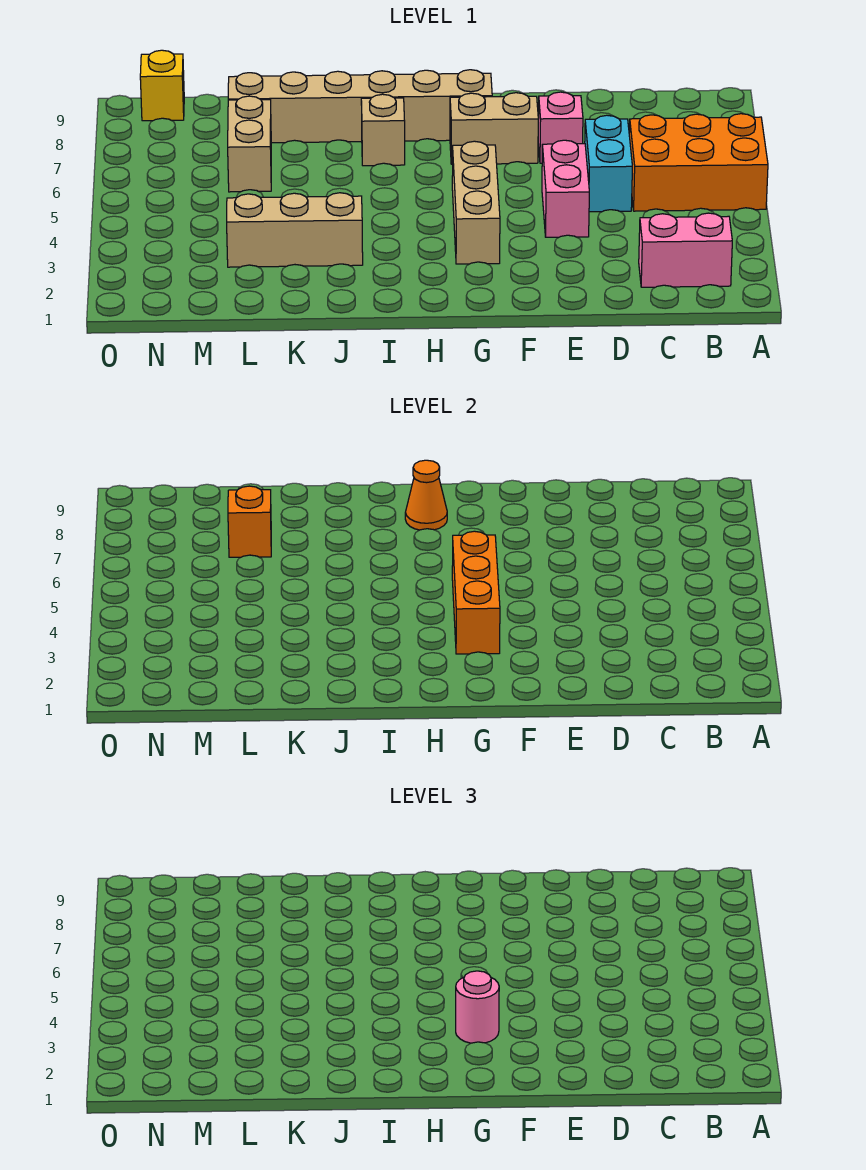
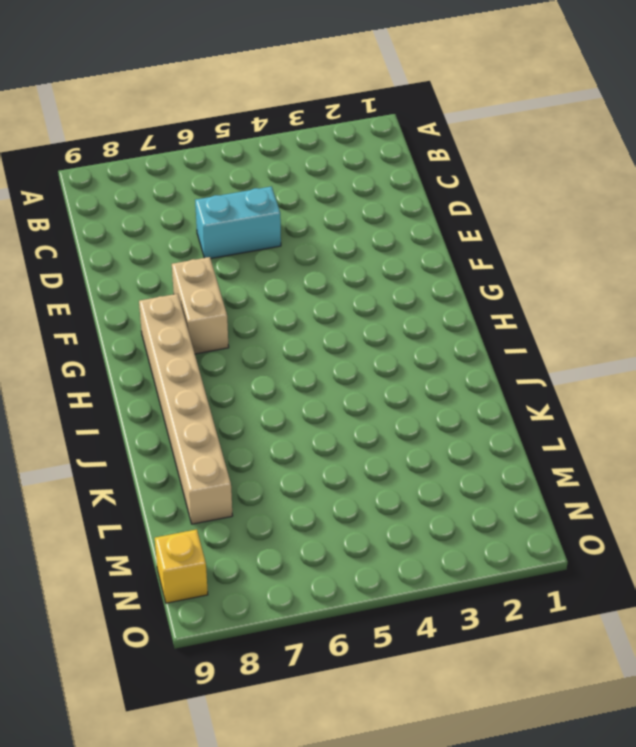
none -> orange brick A5:C6 level 1
none -> pink brick B2:C2 level 1
none -> pink brick E4:E5 level 1

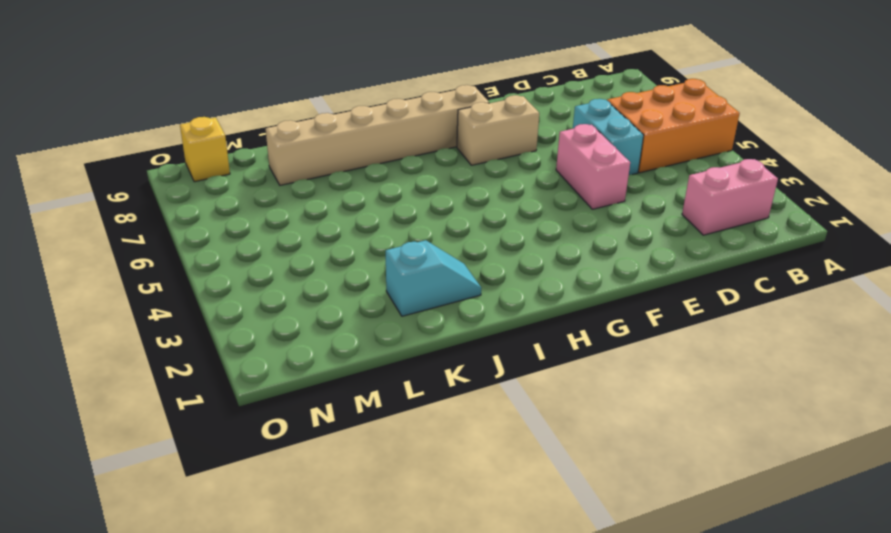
cyan slope J2:K2 level 1 top K -> none
none -> pink brick E7 level 1
none -> tan brick G3:G5 level 1
none -> tan brick I7 level 1

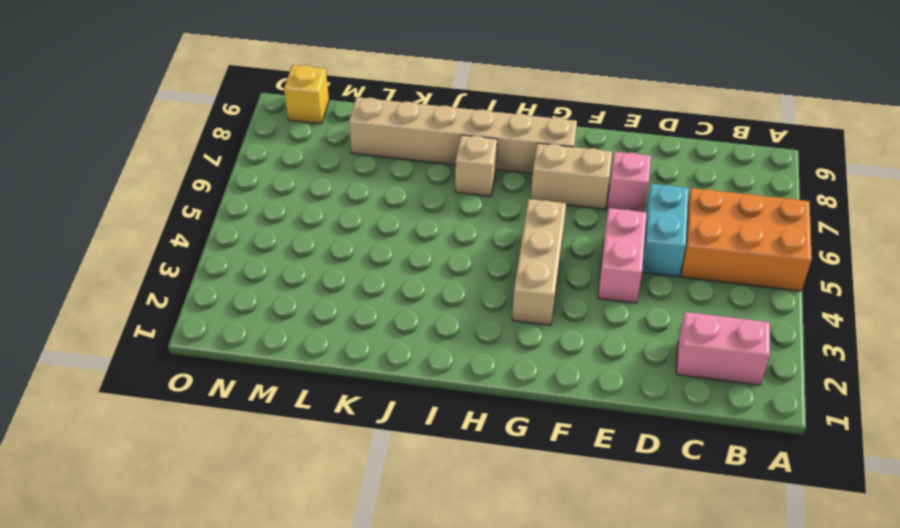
none -> tan brick J3:L3 level 1
none -> tan brick L6:L7 level 1
none -> orange brick G3:G5 level 2

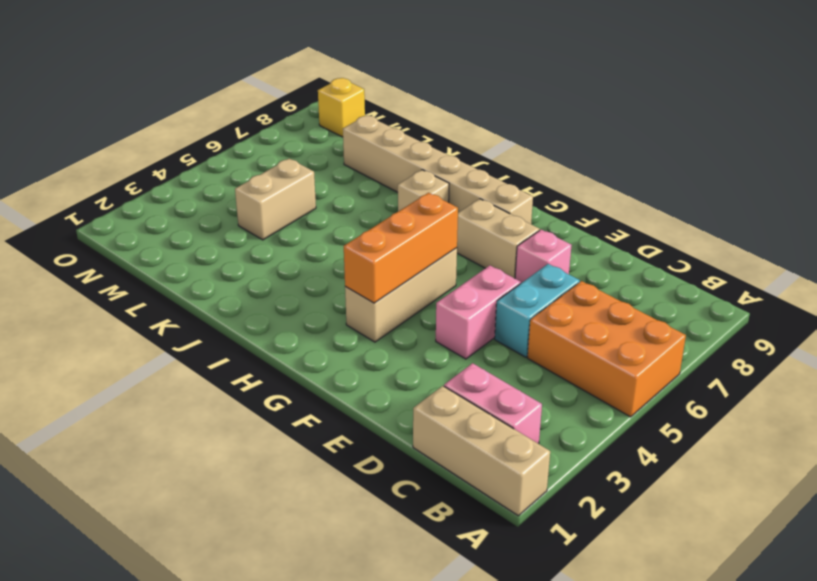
tan brick A1:C1 level 1 -> tan brick J3:L3 level 1
tan brick L4:L5 level 1 -> tan brick L6:L7 level 1
none -> orange cone H8 level 2
none -> orange brick L7 level 2
none -> pink round brick G3 level 3

